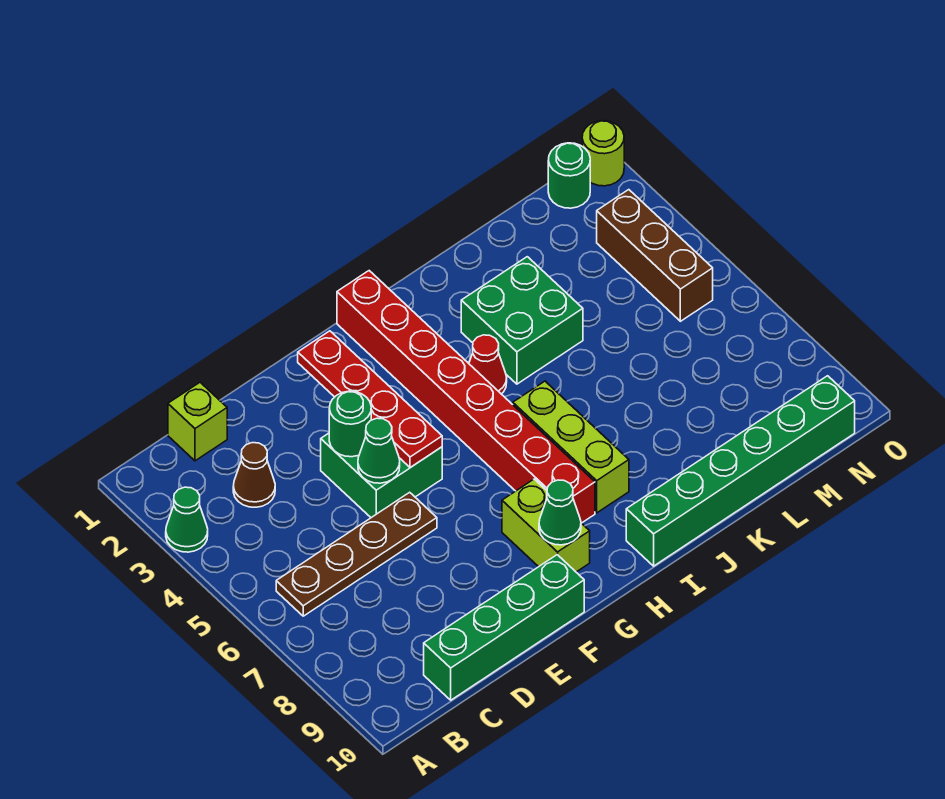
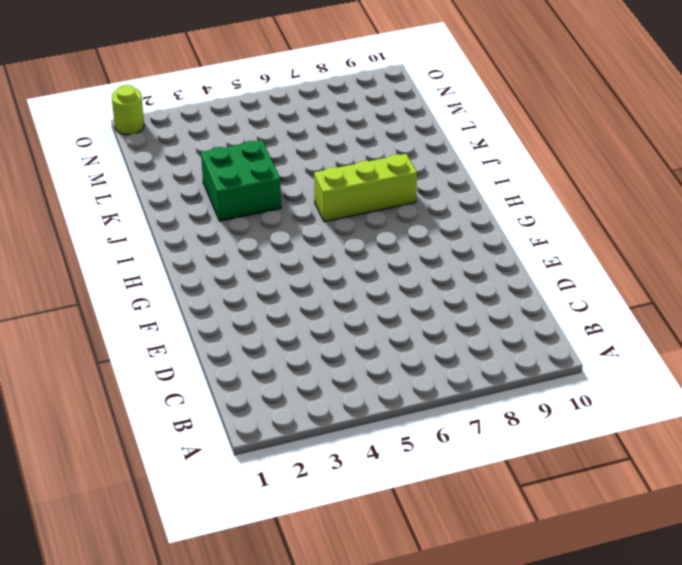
none -> green cone A3 level 1
none -> brown plate B6:E6 level 1
none -> lime brick C1 level 1

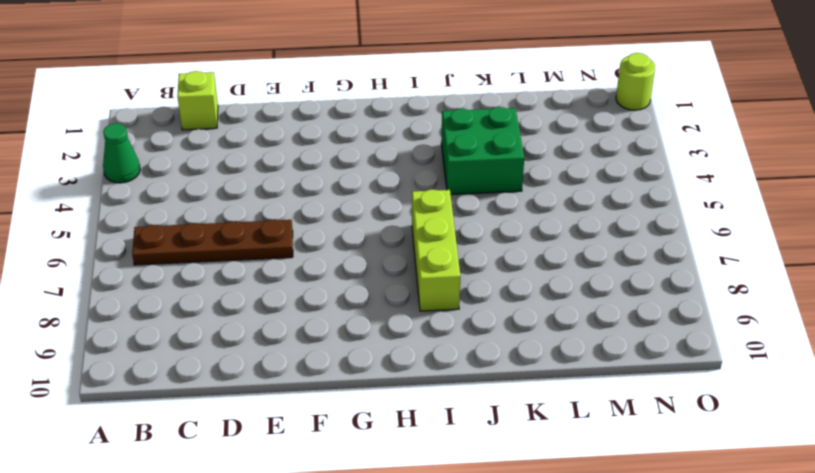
none -> brown cone C3 level 1
none -> green brick C10:F10 level 1
none -> green brick E4:F5 level 1

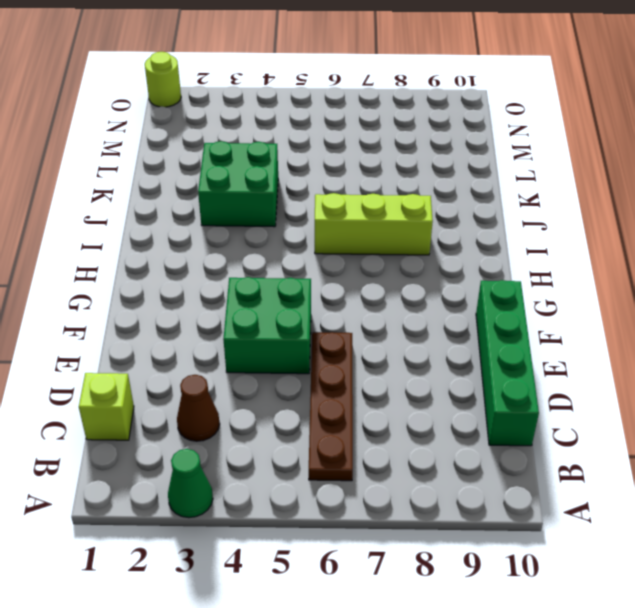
none -> lime brick G8:G9 level 1
none -> red brick H1:H8 level 1
none -> red cone I4 level 1

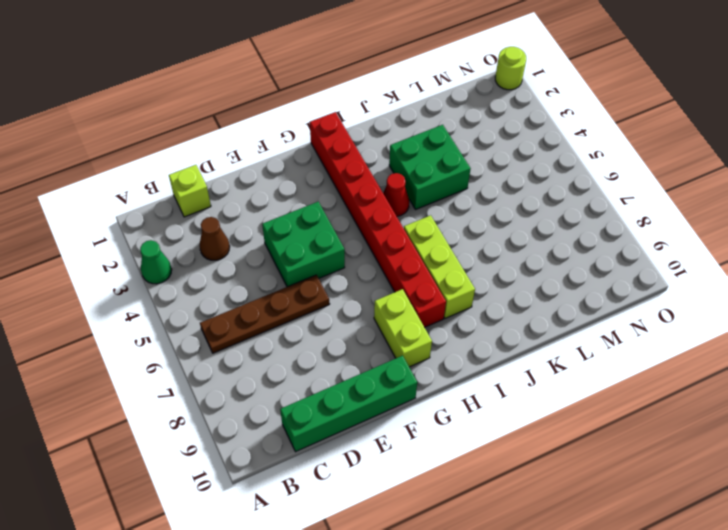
none -> green brick I10:N10 level 1
none -> green round brick N1 level 1
none -> brown brick N3:N5 level 1

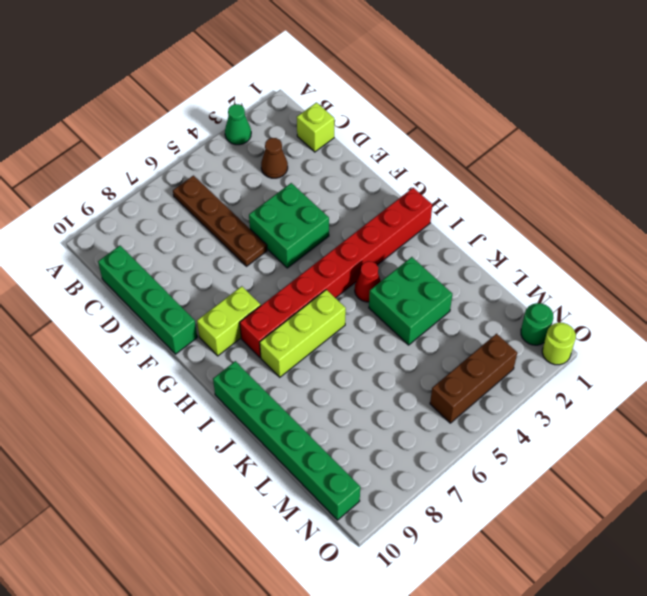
none -> green round brick E4 level 2
none -> green cone E5 level 2
none -> red plate F2:F5 level 2

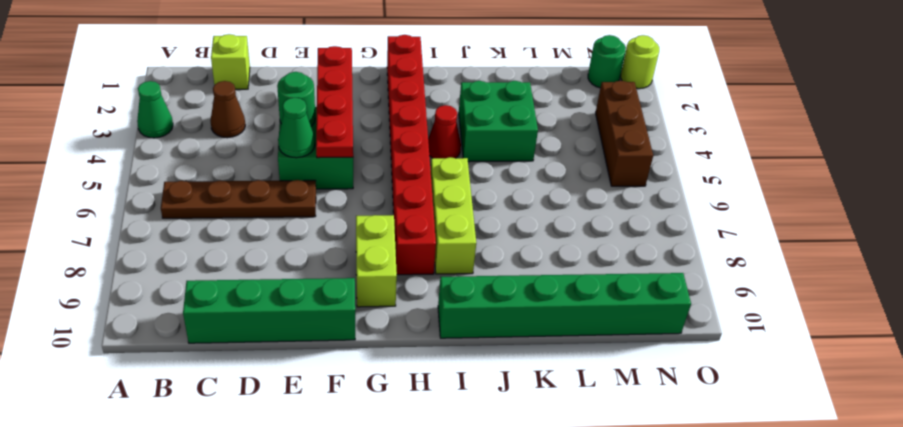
none -> green cone G9 level 2

